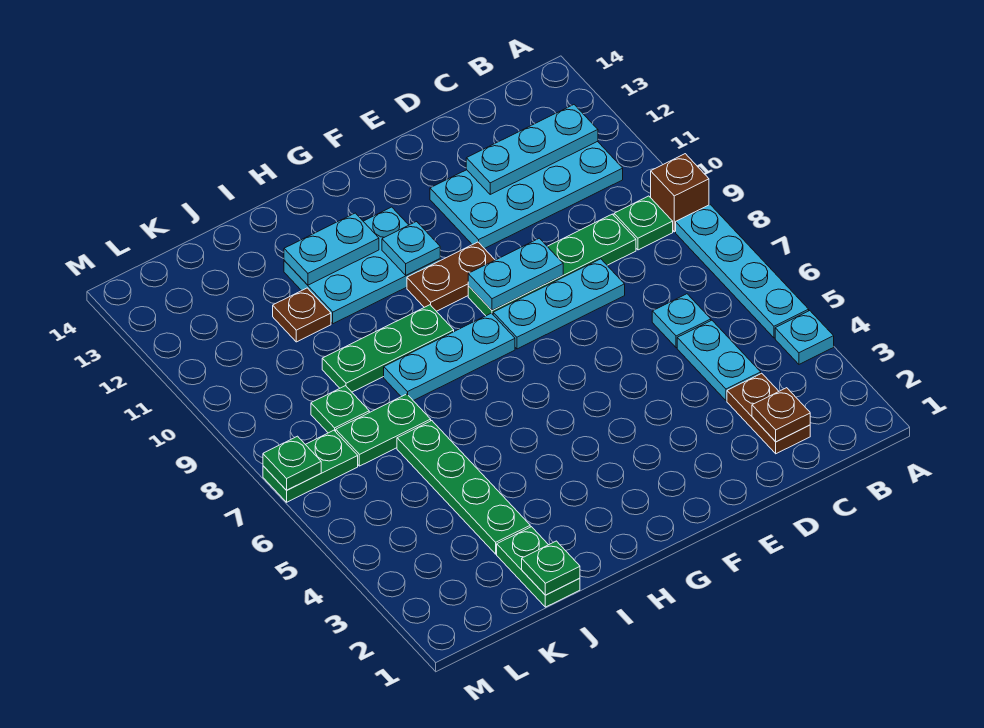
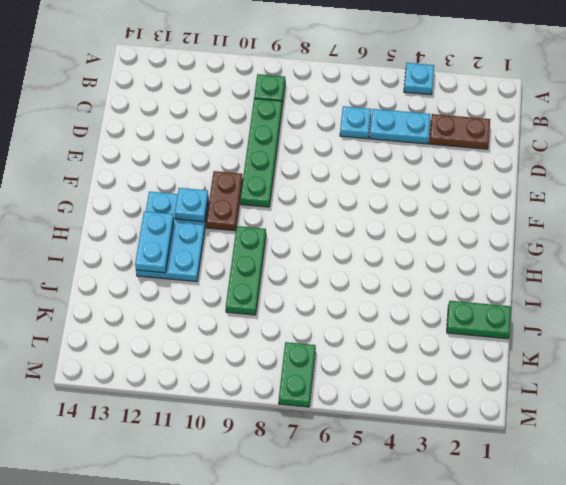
none -> cyan plate A5:A8 level 1
none -> brown brick A9 level 1
none -> cyan plate B11:E12 level 1

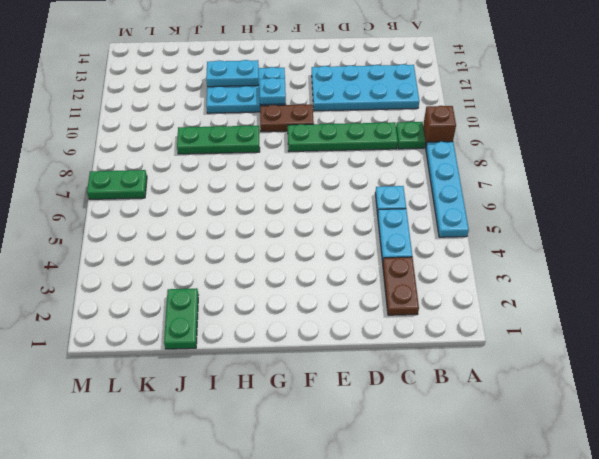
none -> cyan plate A4 level 1
none -> cyan plate D8:F8 level 1
none -> cyan plate G8:I8 level 1

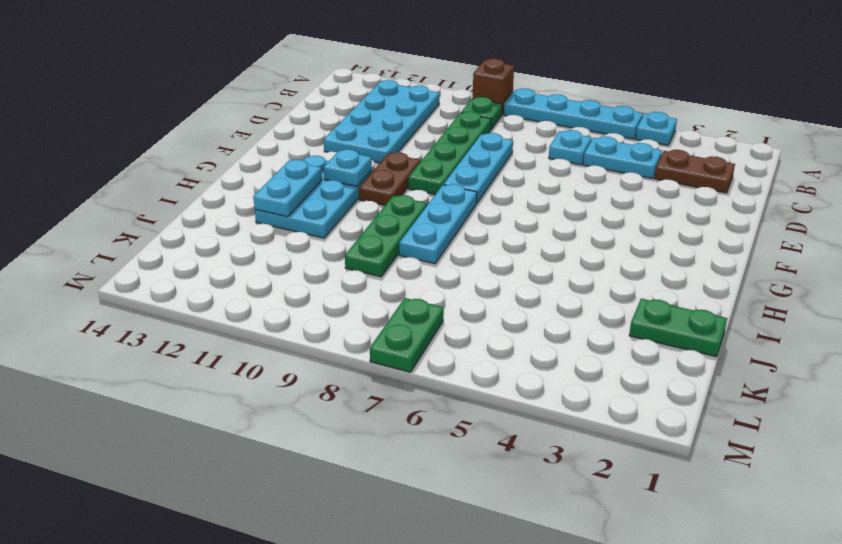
none -> green plate J3:J6 level 1
none -> green plate J7:K7 level 1
none -> brown plate J11 level 1

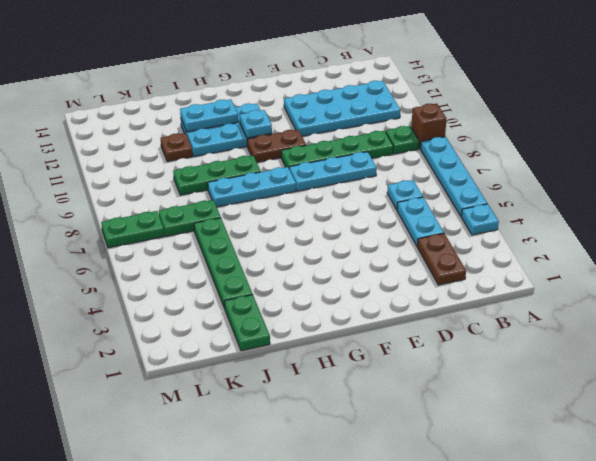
none -> green plate K8 level 1
none -> cyan plate B12:D12 level 2
none -> brown plate C2 level 2

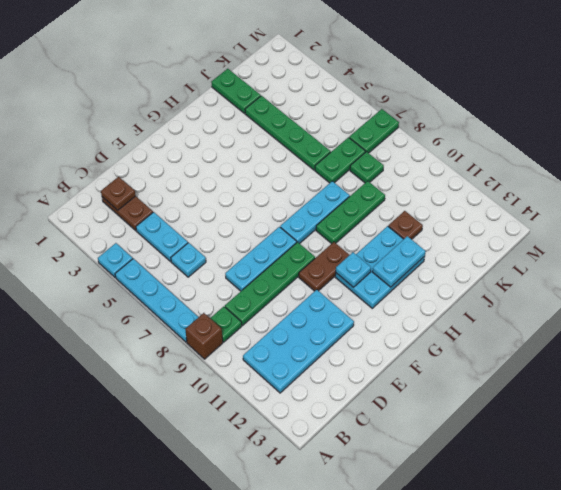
none -> cyan plate B12:D12 level 2
none -> cyan plate E9:F9 level 2
none -> green plate J1 level 2

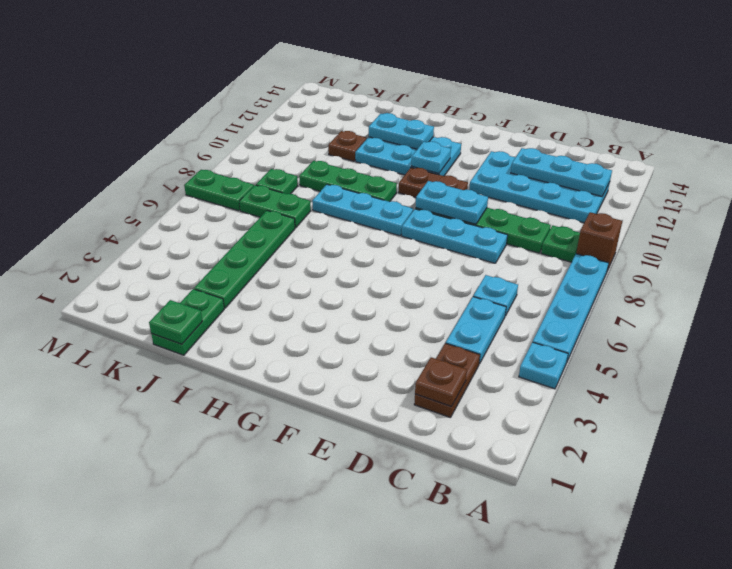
none -> green plate M7 level 2

